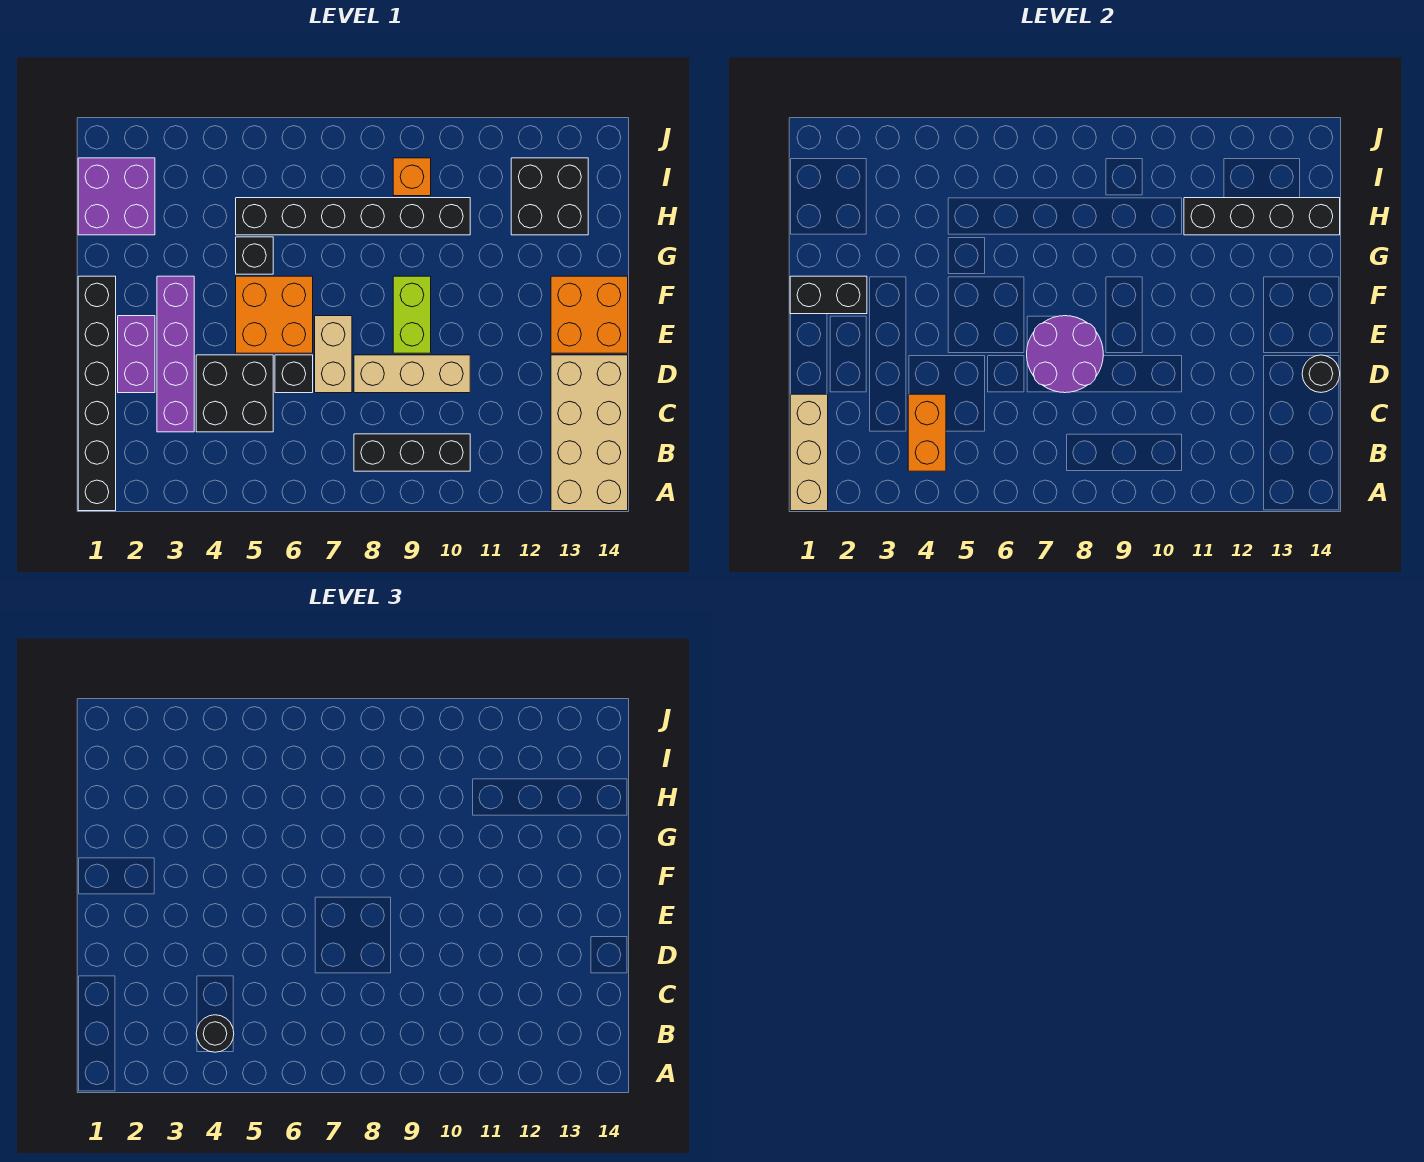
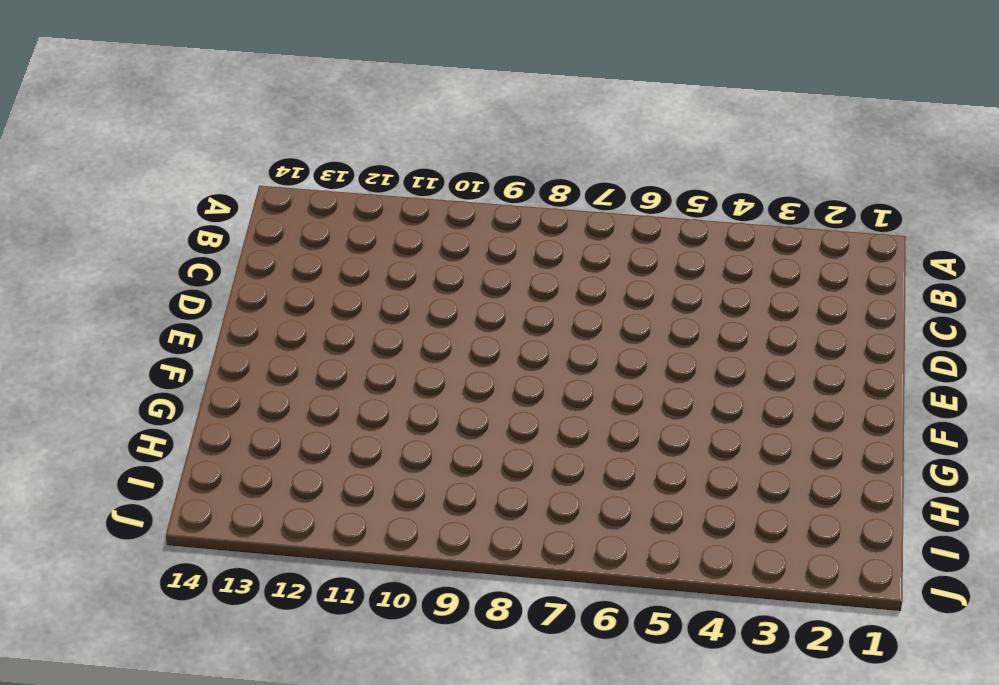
none -> black brick A1:F1 level 1
none -> tan brick A13:D14 level 1
none -> black brick B8:B10 level 1

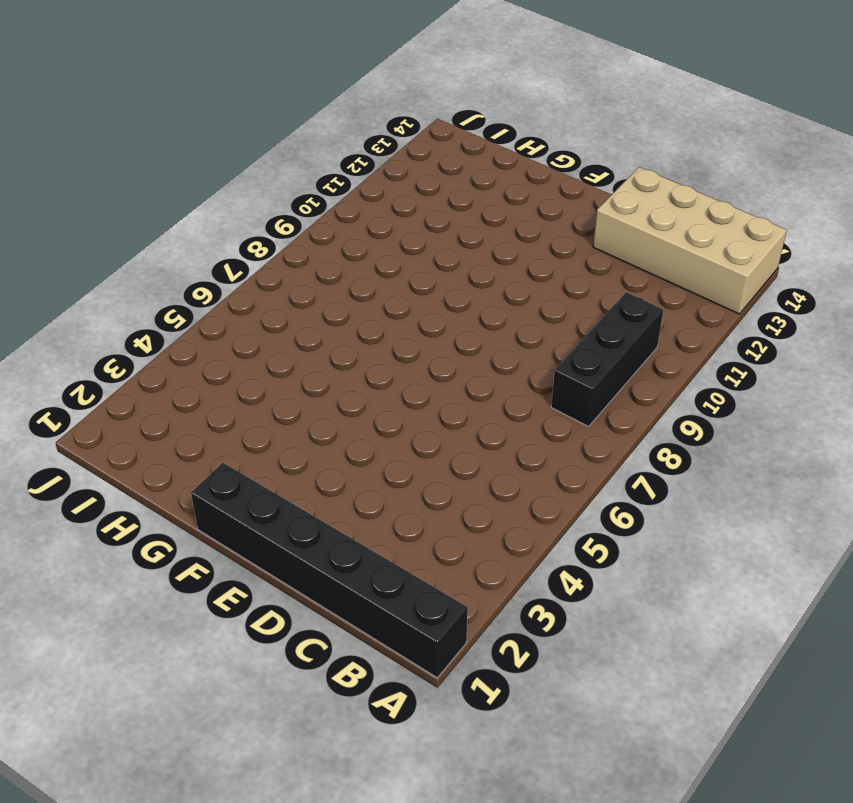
none -> purple brick C3:F3 level 1
none -> black brick C4:D5 level 1
none -> purple brick D2:E2 level 1

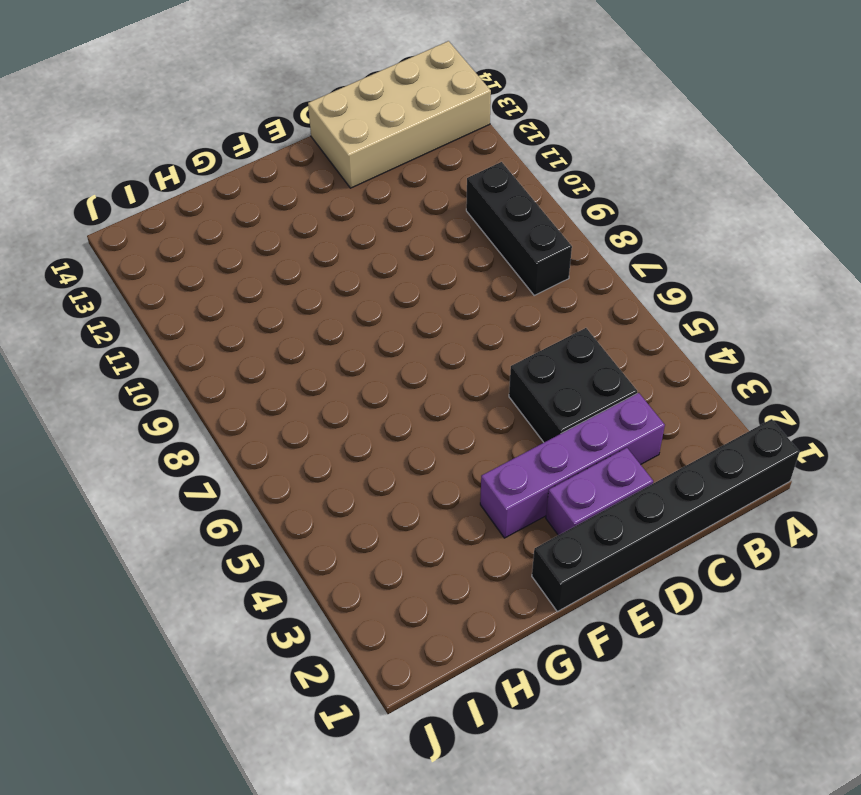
none -> black brick D6 level 1
none -> tan brick D7:E7 level 1
none -> tan brick D8:D10 level 1

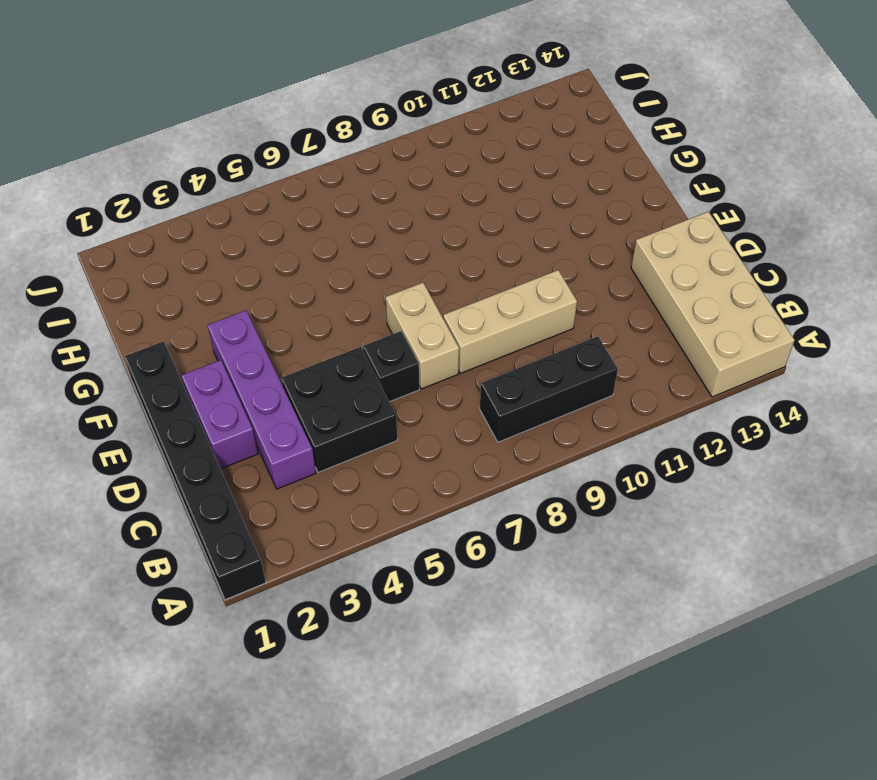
none -> orange brick E5:F6 level 1
none -> lime brick E9:F9 level 1
none -> orange brick E13:F14 level 1

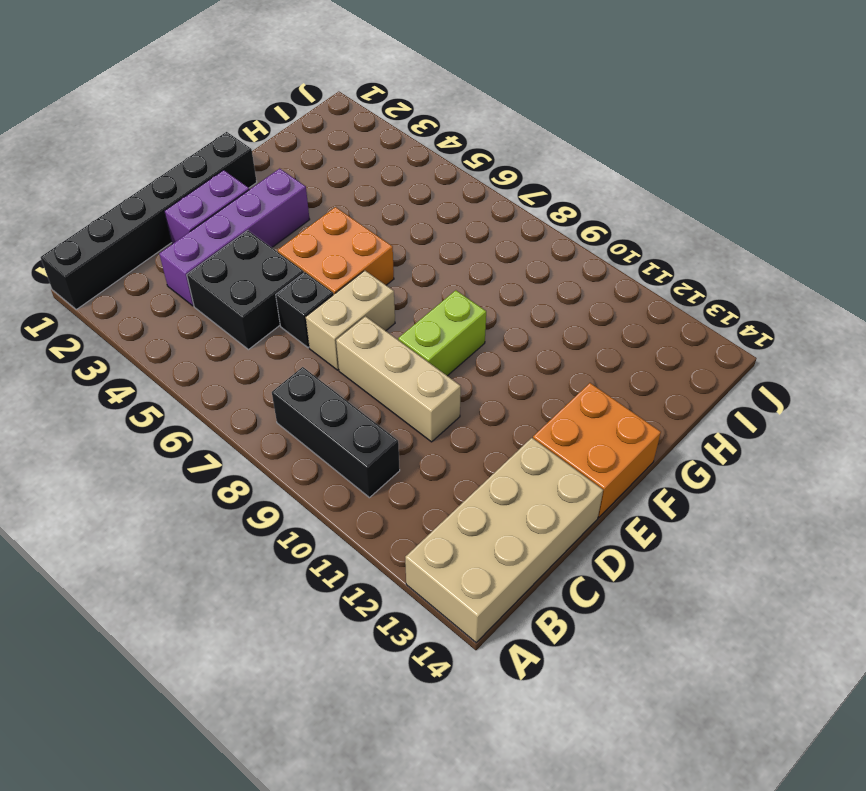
none -> black brick G5 level 1
none -> purple brick H1:I2 level 1
none -> black brick H5:H10 level 1

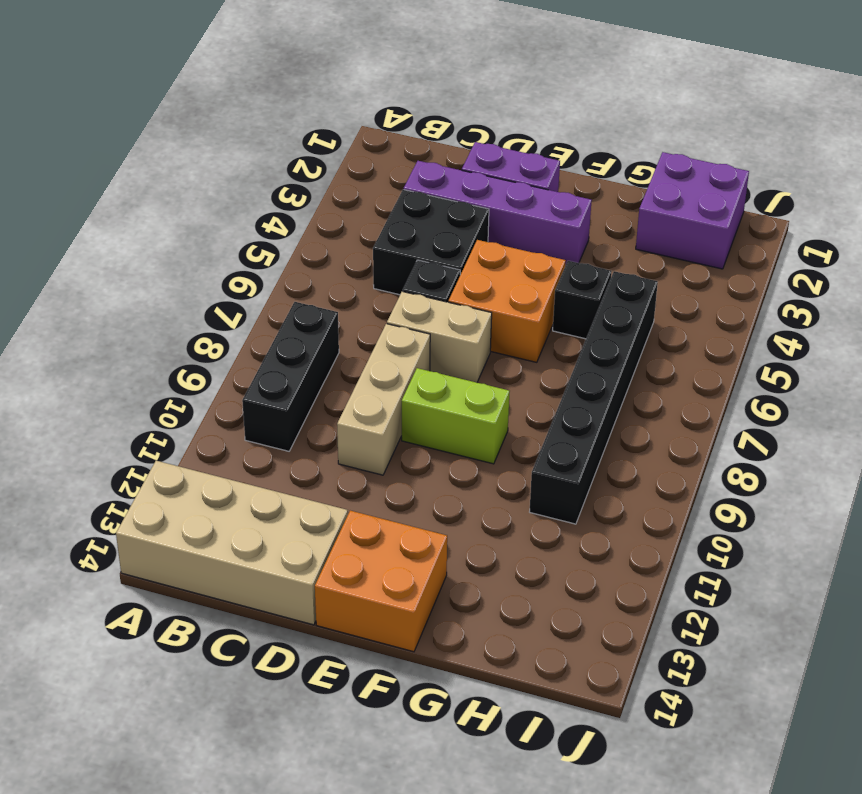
none -> black brick A1:F1 level 1
none -> black brick H12:I13 level 1
none -> orange brick I9 level 1

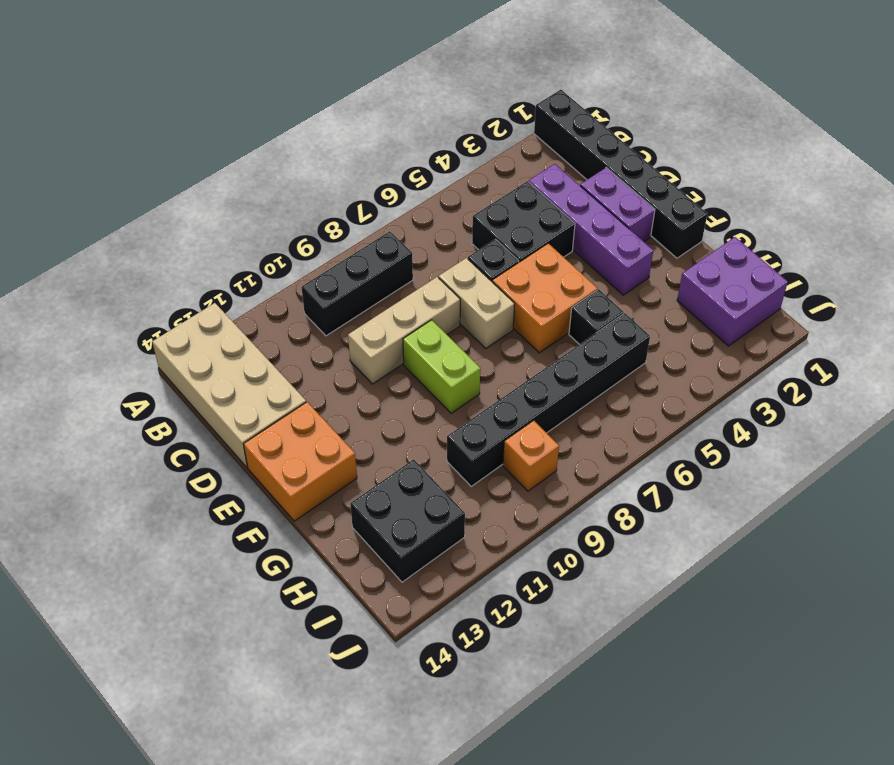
none -> tan brick A1:C1 level 2
none -> orange brick B4:C4 level 2
none -> purple round brick D7:E8 level 2

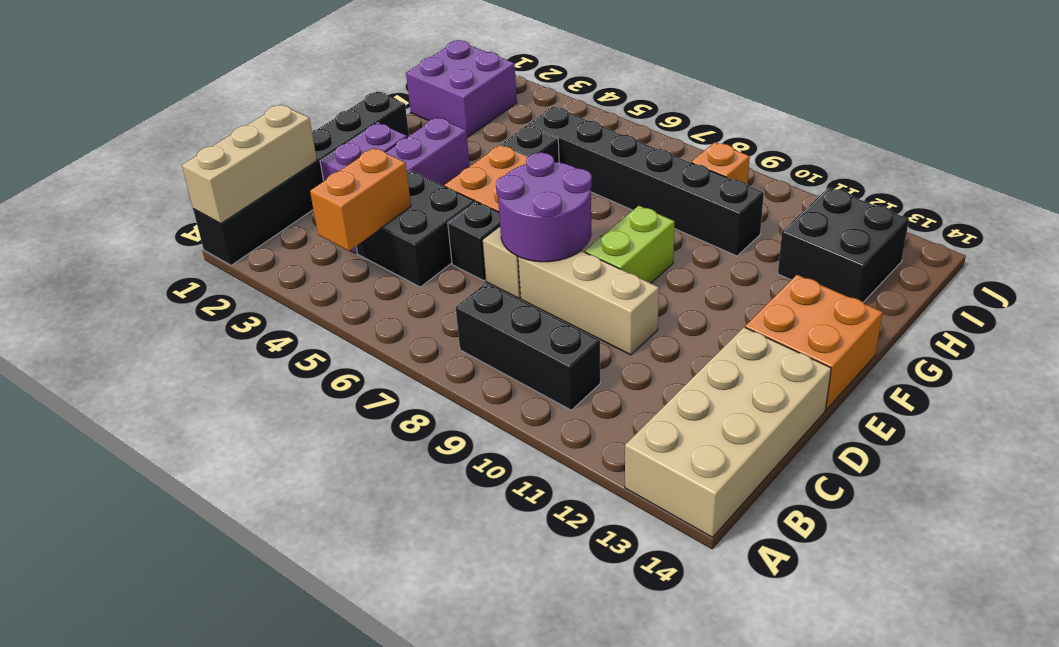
none -> black round brick D14 level 2
none -> black brick F1:F2 level 2
none -> black brick H11:H14 level 2

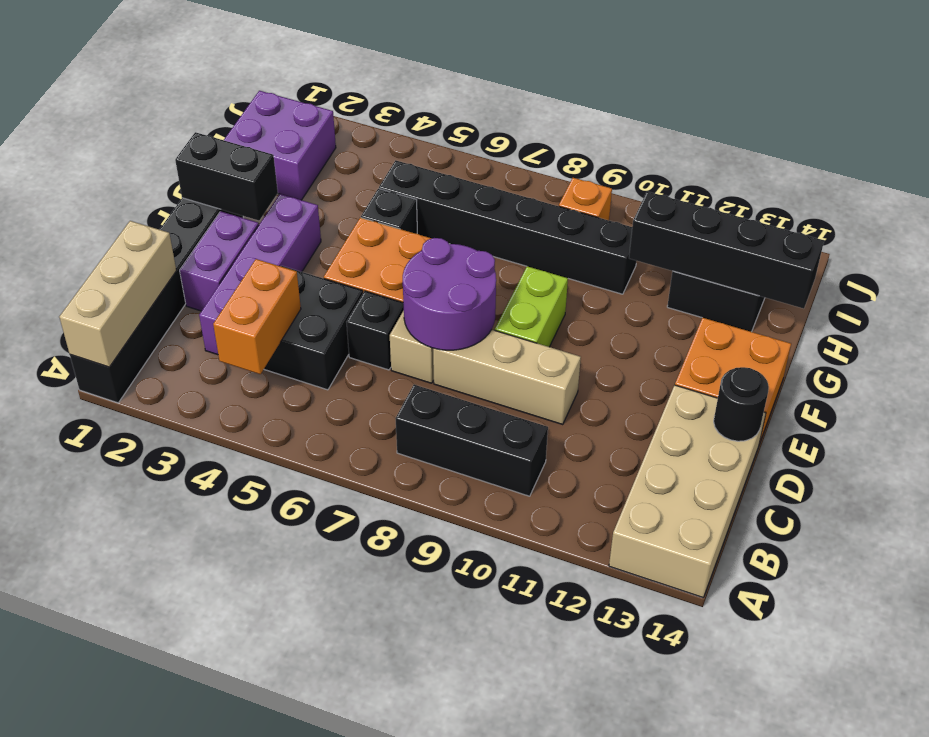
none -> black round brick B4 level 3

